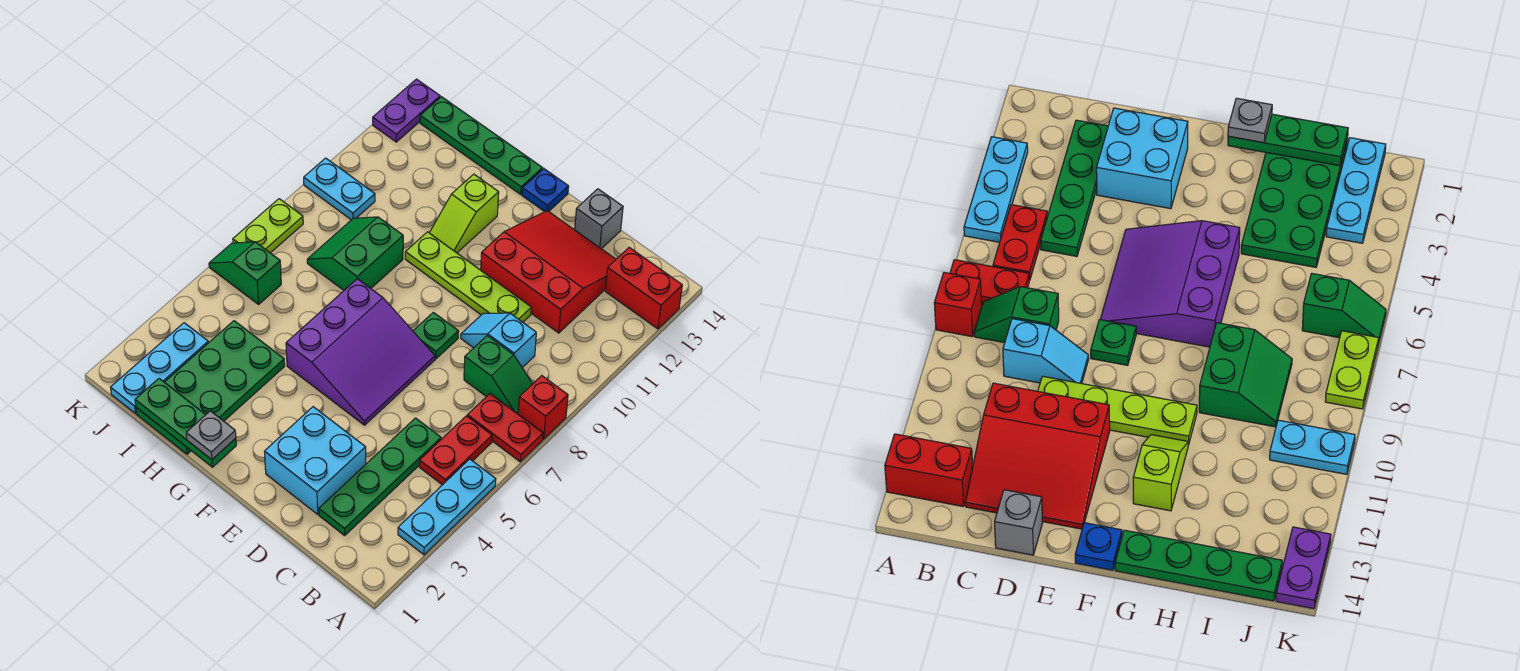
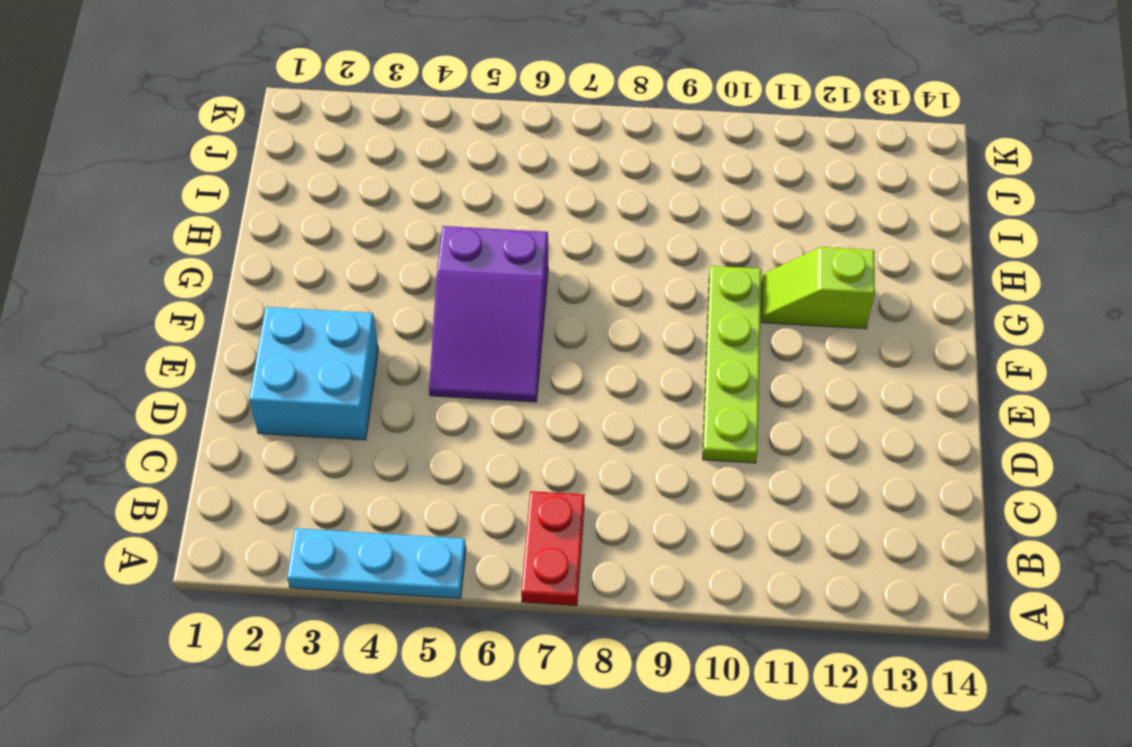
purple slope E5:G6 level 1 top G -> purple slope E5:G7 level 1 top G
none -> red brick A8 level 1
none -> red brick A13:B13 level 1
none -> red plate B5:B6 level 1

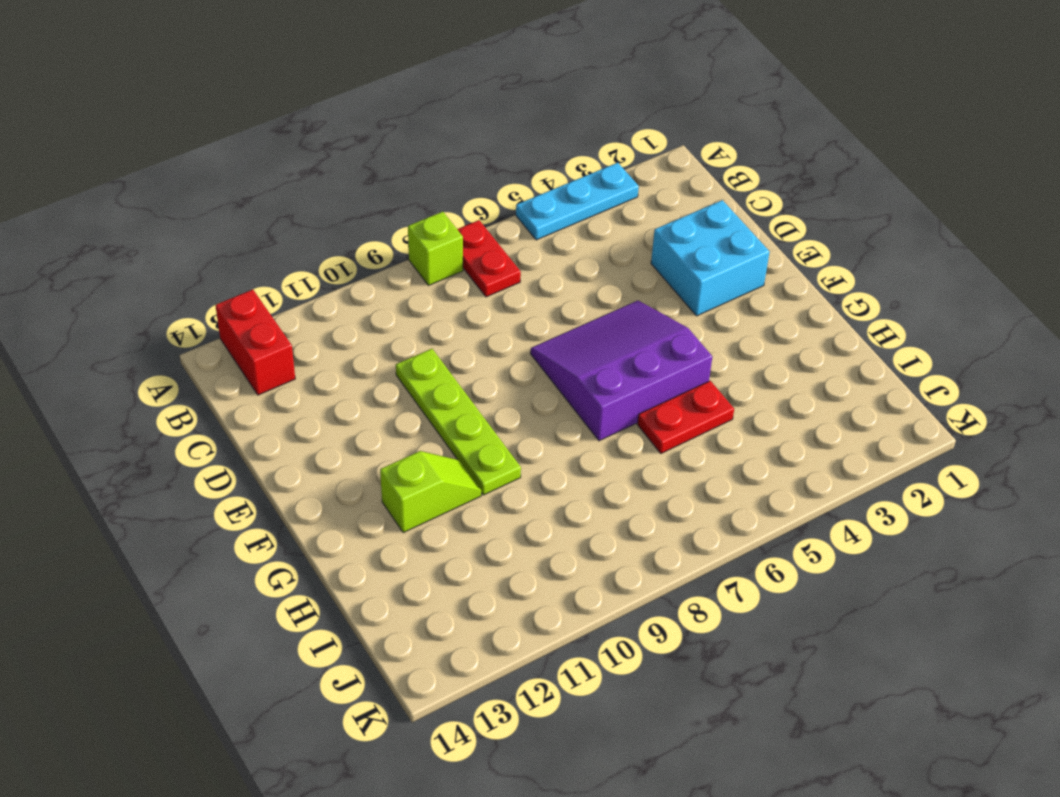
lime brick A8 level 1 -> red brick A8 level 1
red plate H5:H6 level 1 -> red plate B5:B6 level 1
none -> green slope B8:C8 level 1 top C
none -> green plate C2:C5 level 1
none -> cyan slope C9:D9 level 1 top C

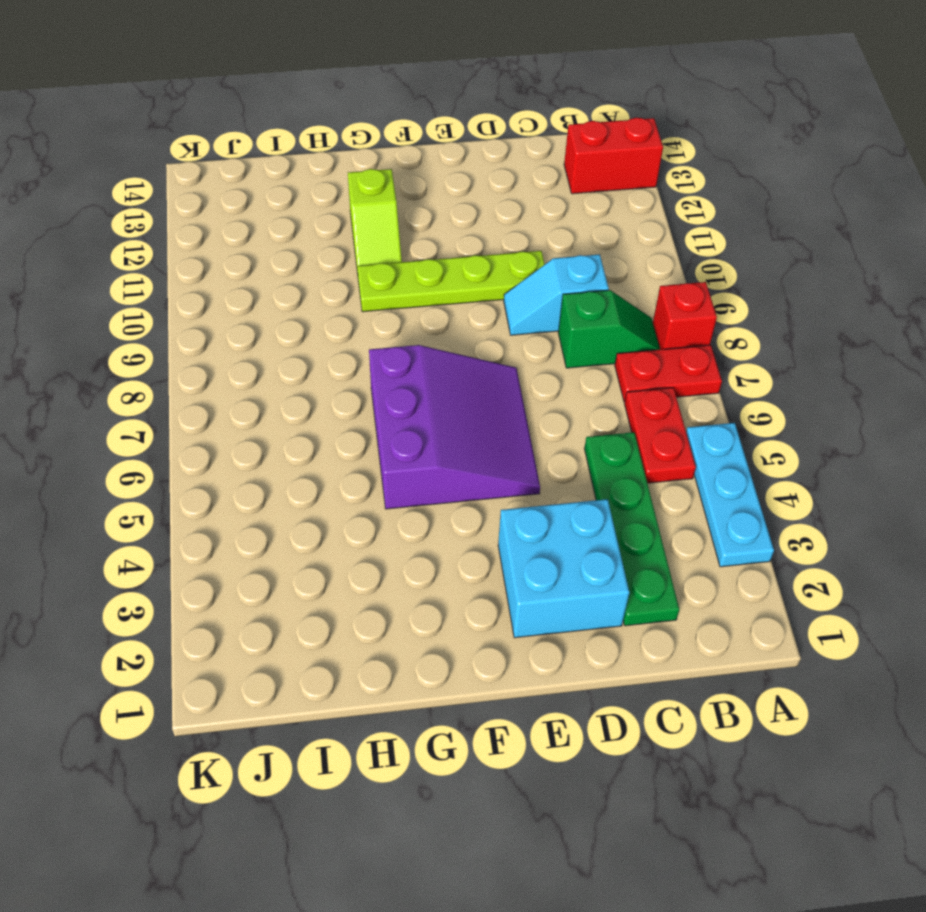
none -> red slope C11:E13 level 1 top 11
none -> grey brick D14 level 1
none -> green plate E8 level 1

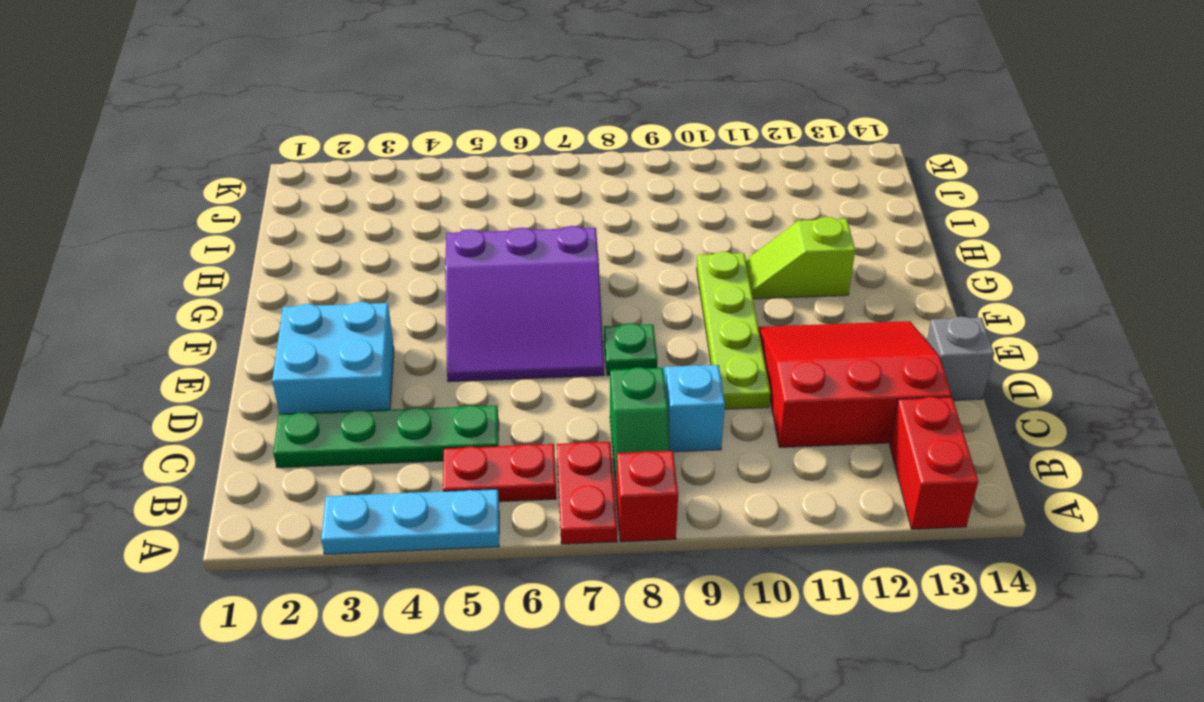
red slope C11:E13 level 1 top C -> red slope C11:E13 level 1 top 11
none -> blue plate F14 level 1
none -> green plate G14:J14 level 1
none -> green plate H1:I4 level 1

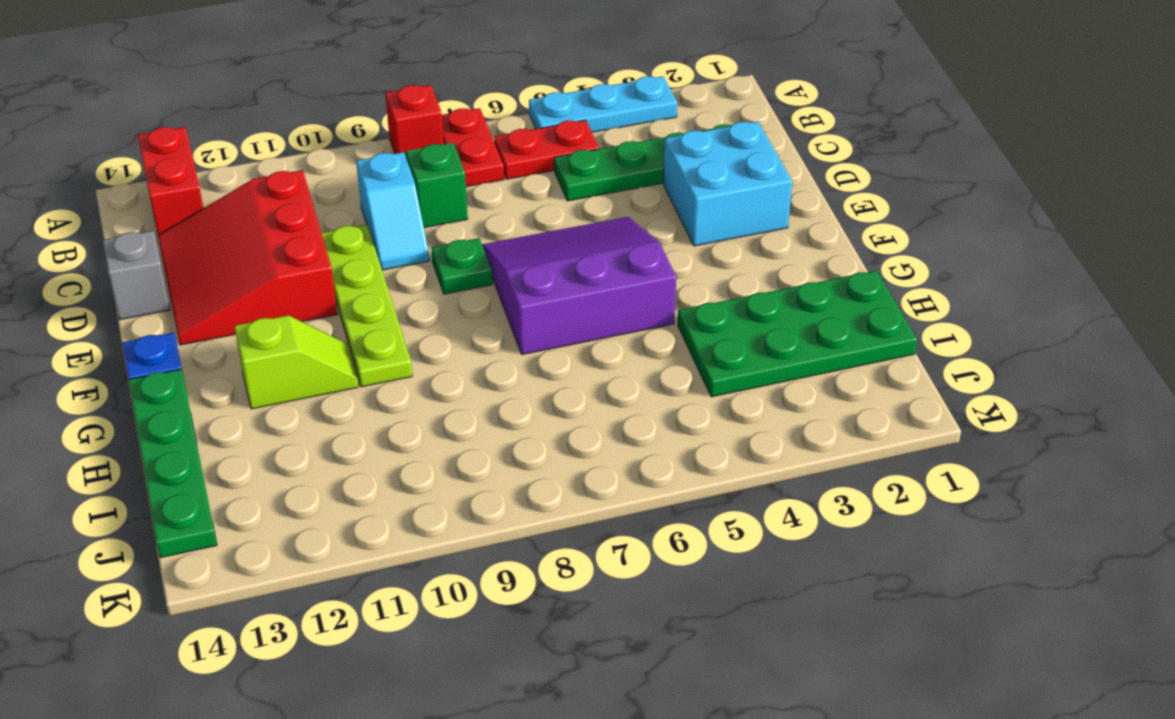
none -> green slope H8:I9 level 1 top H
none -> cyan plate J1:J3 level 1
none -> green slope J6:K6 level 1 top J

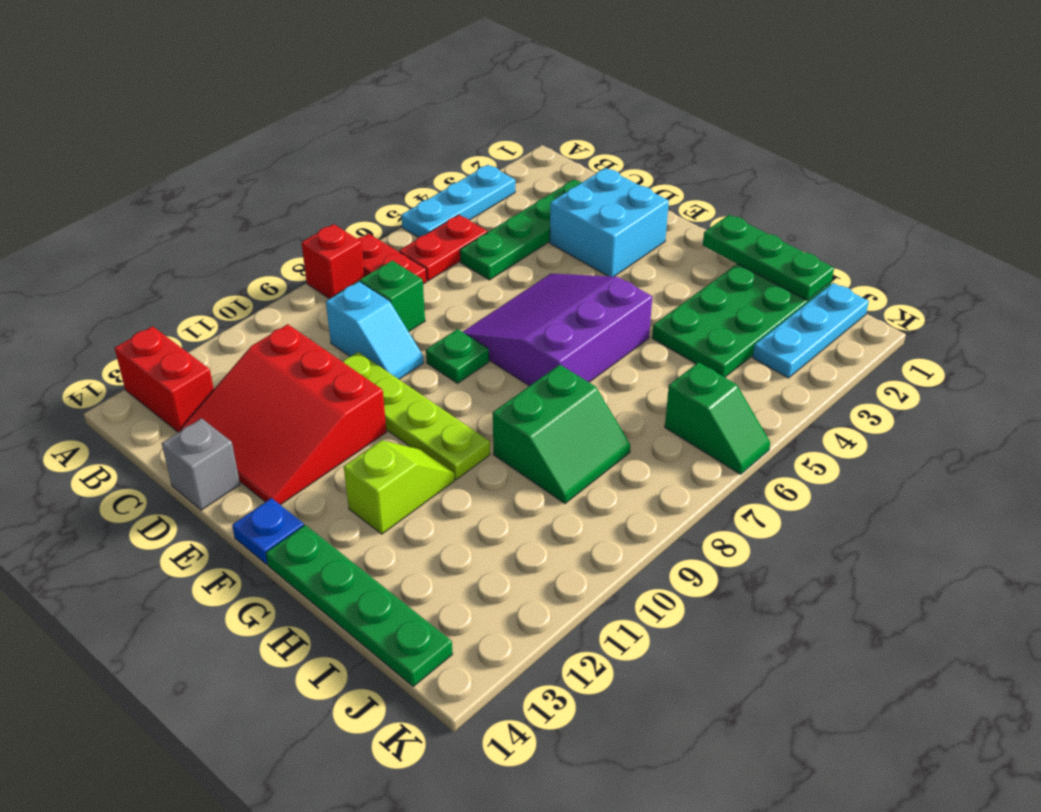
none -> cyan plate J10:K10 level 1
none -> lime plate K7:K8 level 1
none -> purple plate K13:K14 level 1

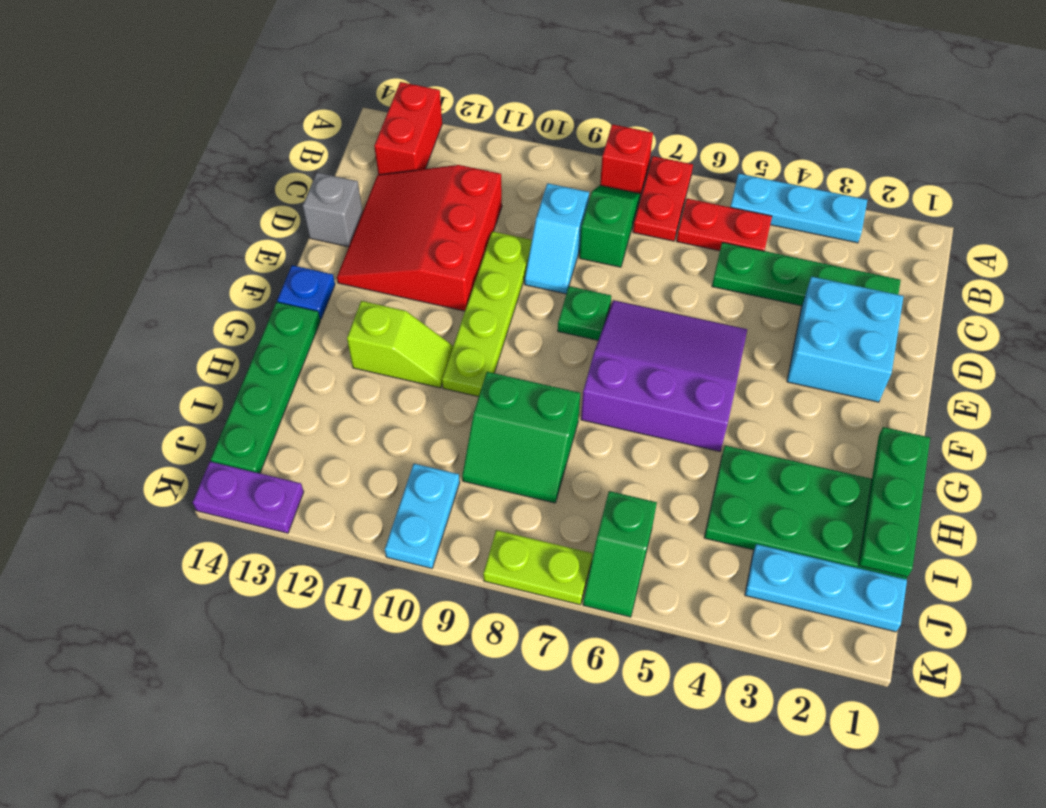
none -> grey plate G1 level 3

